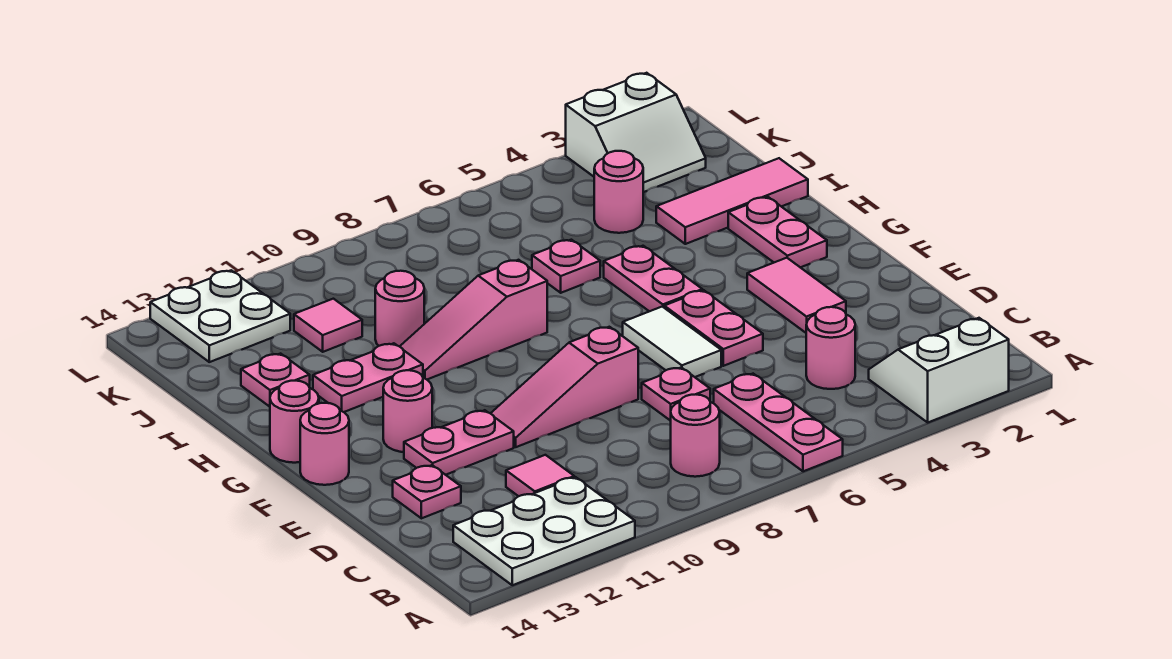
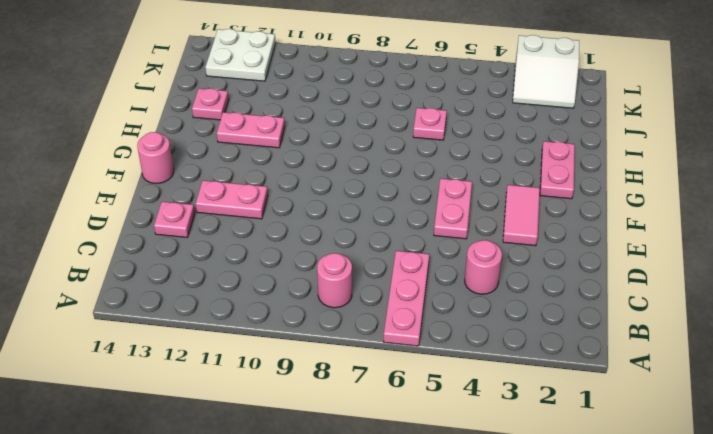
none -> white slope A2:B3 level 1 top A
none -> white plate A11:B13 level 1
none -> pink tile C11 level 1

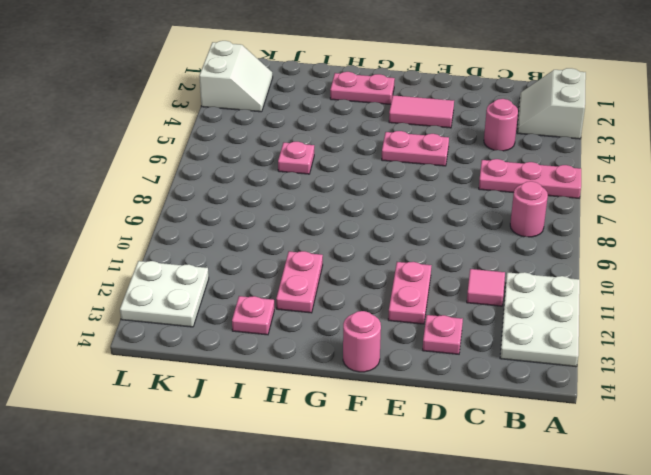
none -> pink plate D7 level 1
none -> white tile E6:F6 level 1
none -> pink slope E8:E10 level 1 top 8

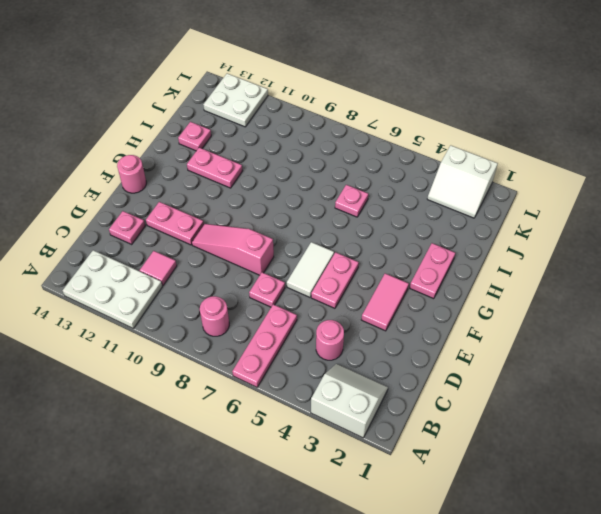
none -> pink round brick F12 level 1
none -> pink plate G5:H5 level 1
none -> pink round brick G14 level 1

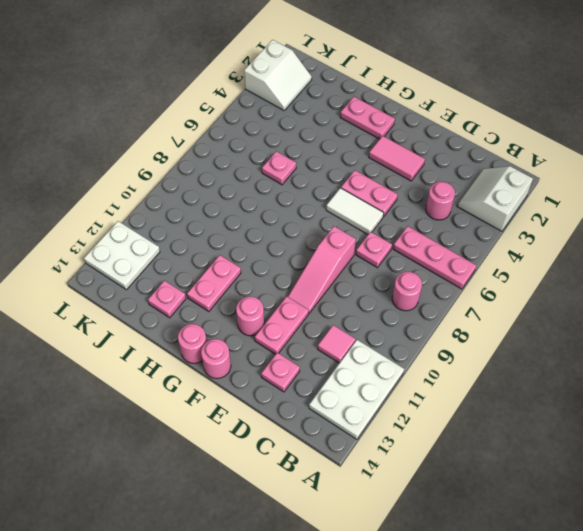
none -> pink plate G5:H5 level 1
none -> pink slope H8:H10 level 1 top 8
none -> pink tile I1:I3 level 1

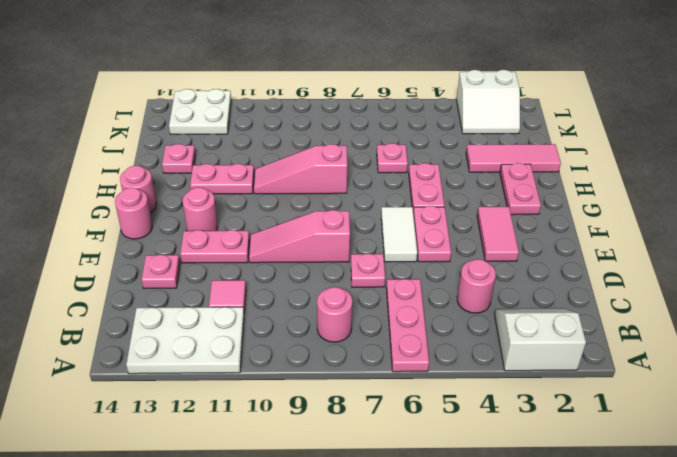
none -> pink round brick I10 level 1
none -> pink round brick J4 level 1
none -> pink tile J11 level 1

